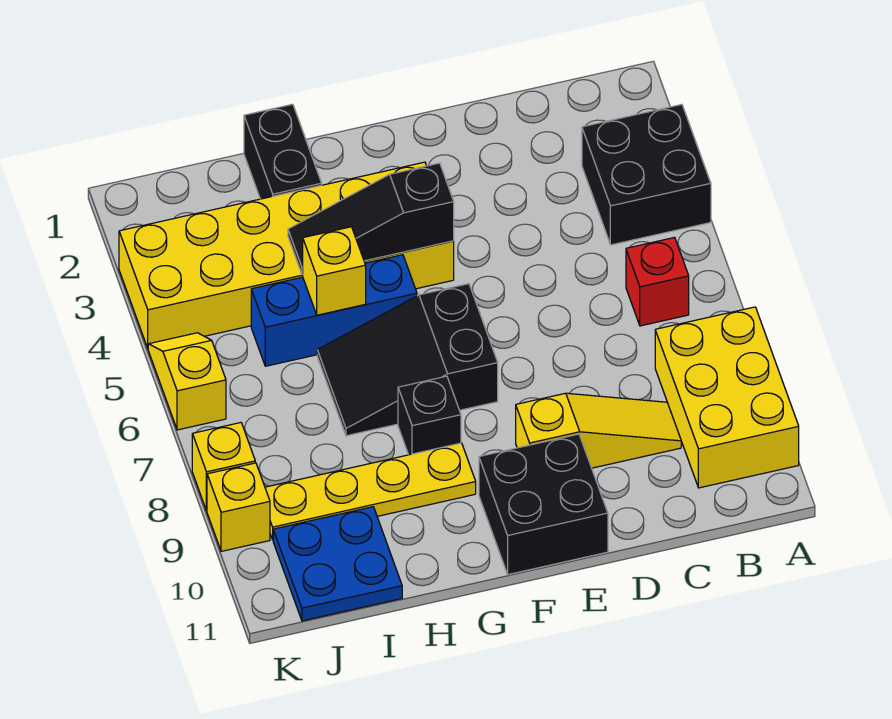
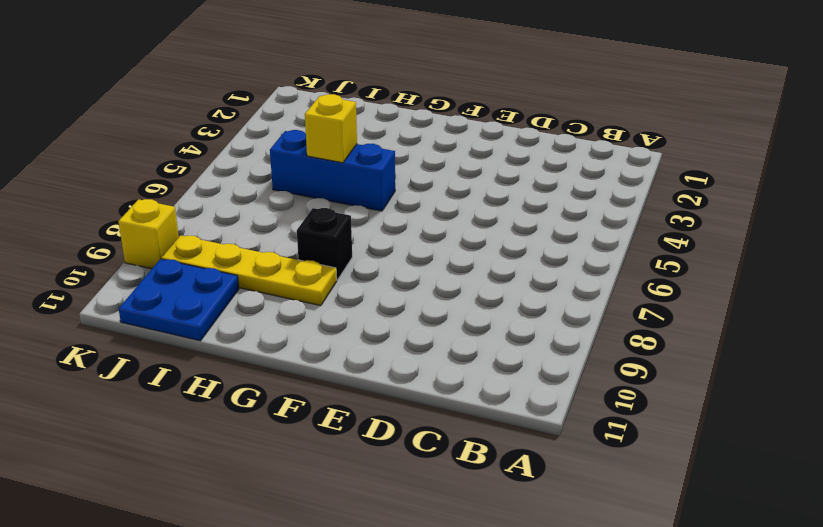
none -> black brick A3:B4 level 1
none -> yellow brick A8:B10 level 1
none -> red brick B6 level 1

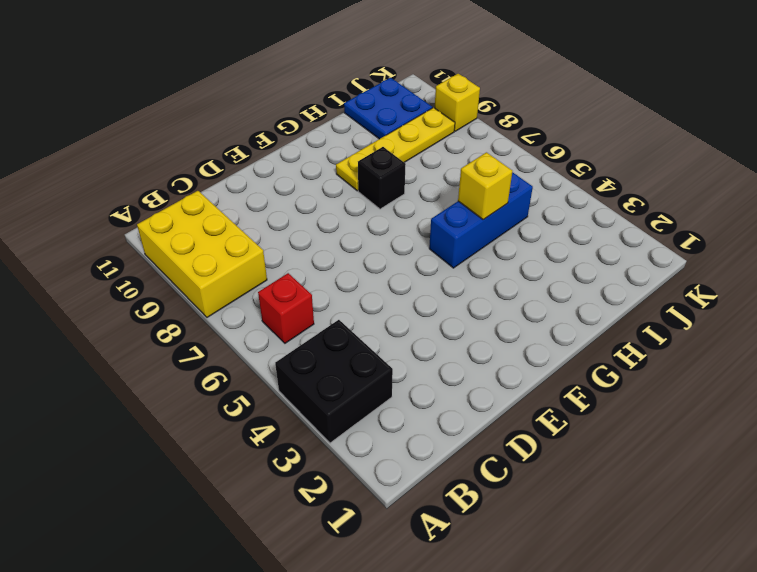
none -> yellow slope C9:E9 level 1 top E
none -> black brick E10:F11 level 1
none -> yellow brick F3:K4 level 1

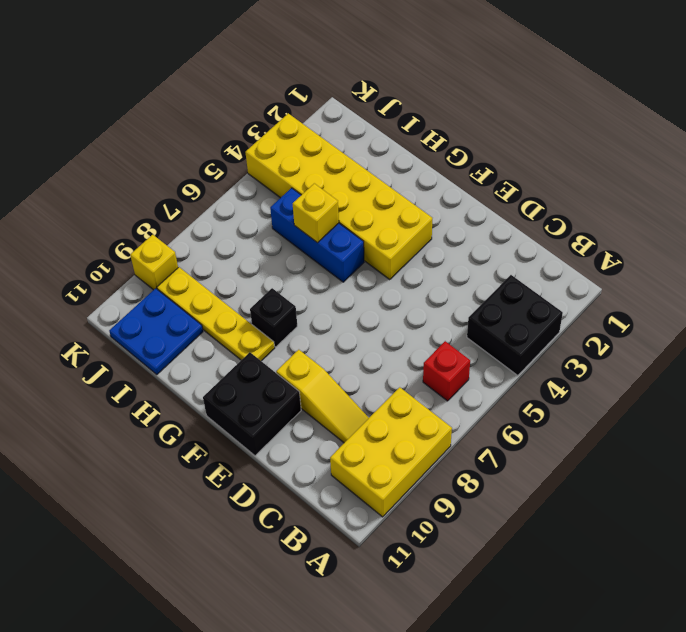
none -> black slope F6:H7 level 1 top F
none -> black brick H1:H2 level 1
none -> yellow slope K5:K6 level 1 top 6

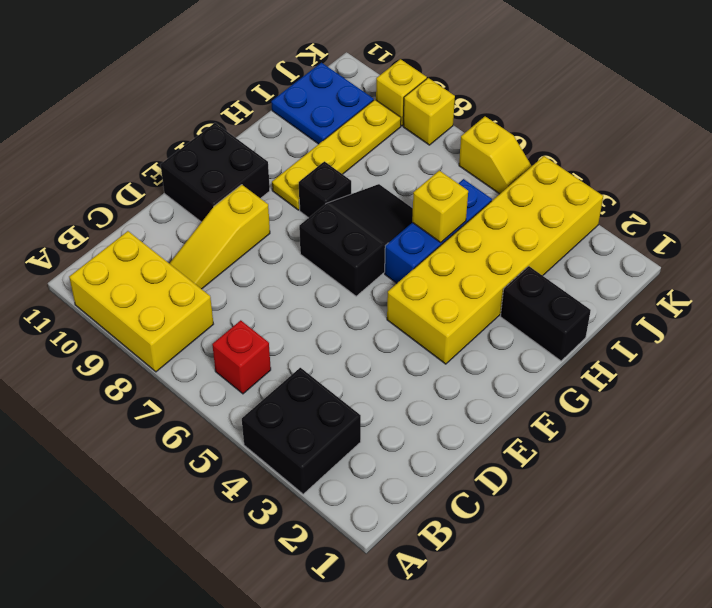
none -> black slope F4:H4 level 2 top F

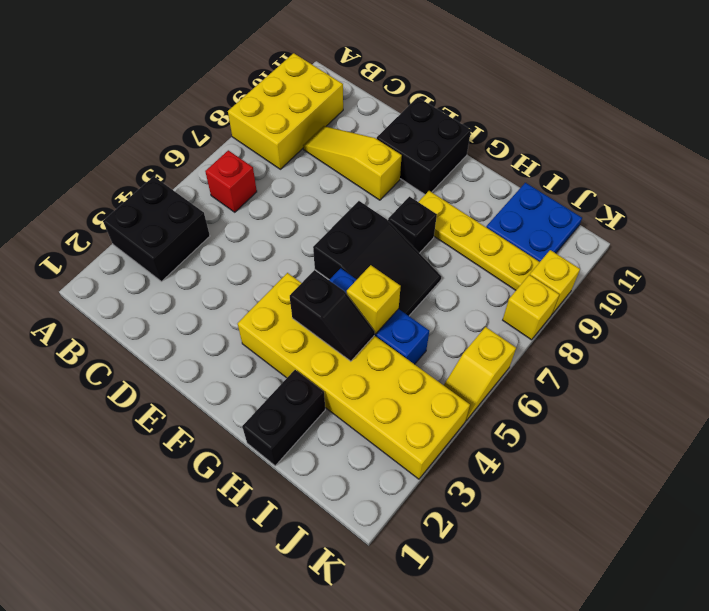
black slope G4:H4 level 2 top G -> black slope F4:H4 level 2 top F

